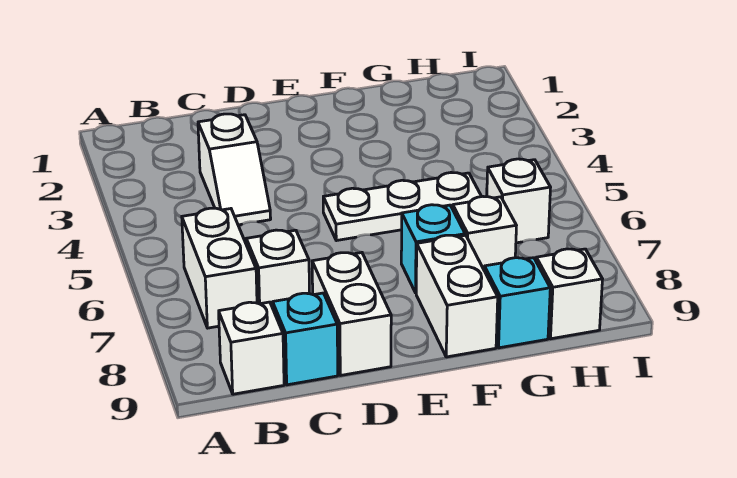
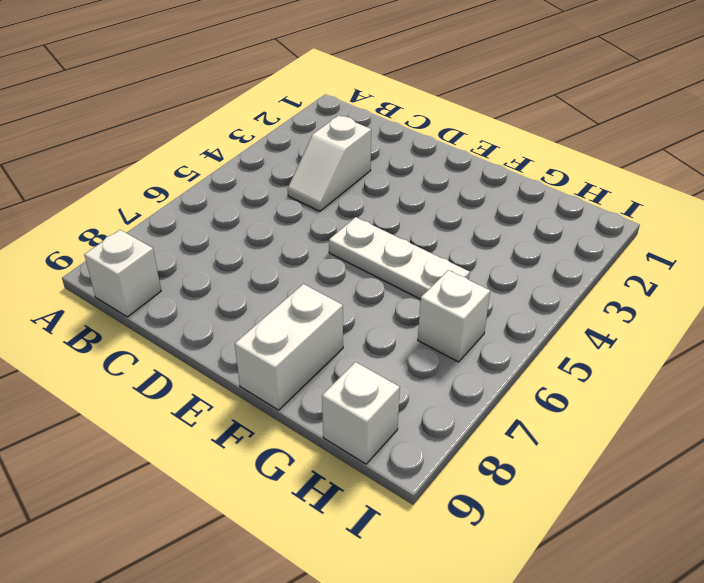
none -> white brick B6:B7 level 1
none -> white brick C7 level 1
none -> cyan brick C9 level 1

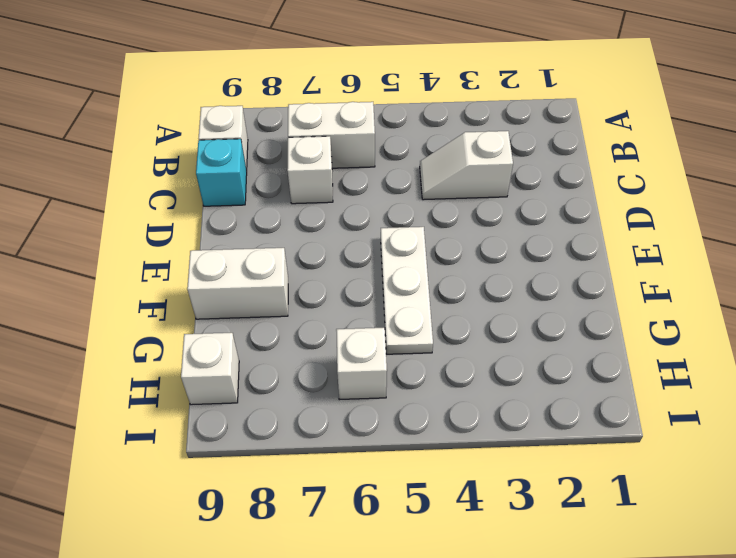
none -> white brick D8:D9 level 1
none -> cyan brick F7 level 1
none -> white brick G7 level 1

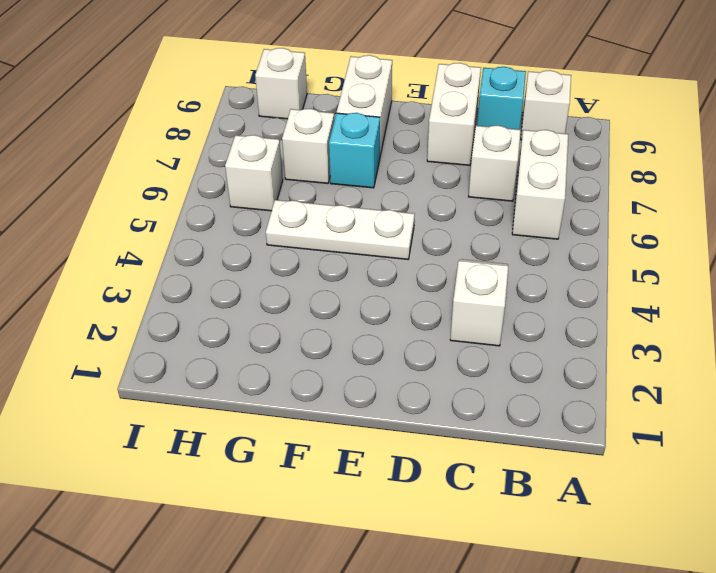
none -> cyan brick G9 level 1

